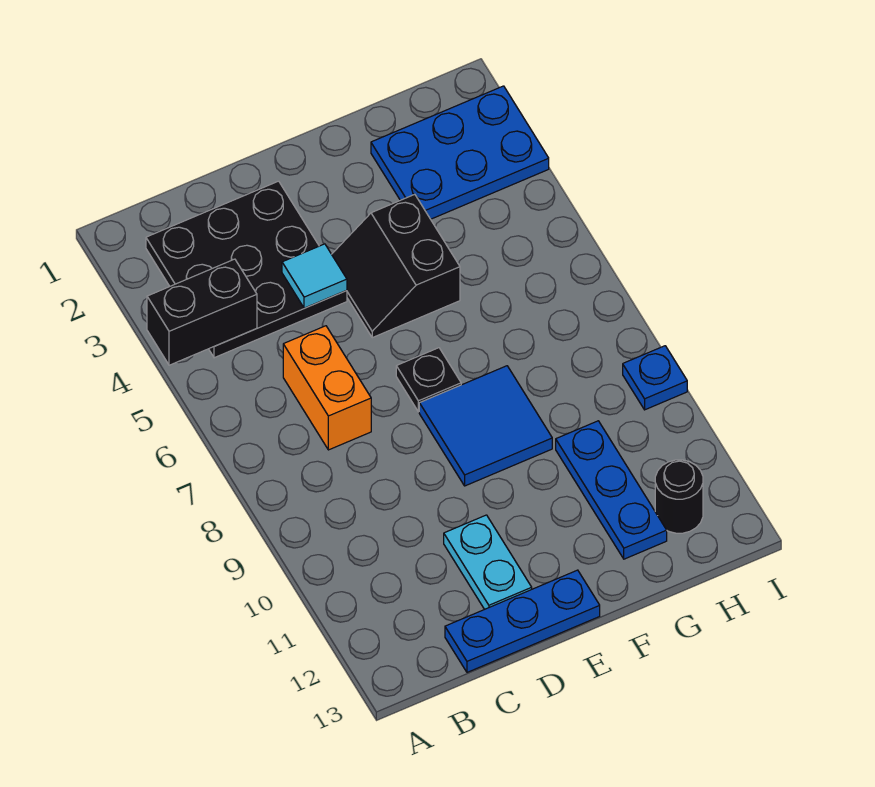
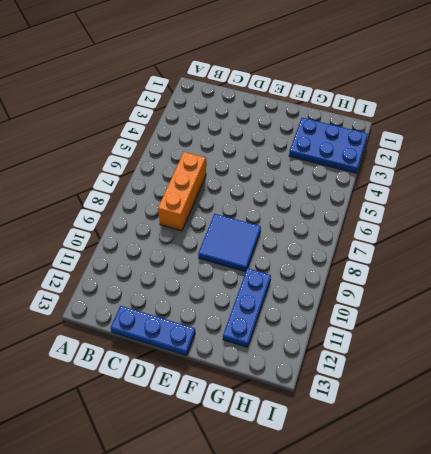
orange brick C6:C8 level 1 -> orange brick C6:C7 level 1
none -> black plate B2:D4 level 1
none -> cyan plate D11:D12 level 1
none -> black slope E4:F5 level 1 top F

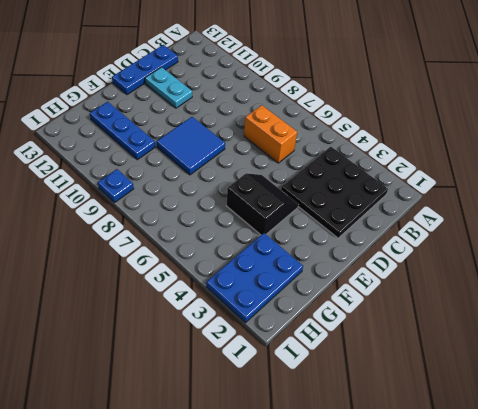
none -> black plate E7 level 1
none -> black round brick H12 level 1
none -> black brick A4:B4 level 2

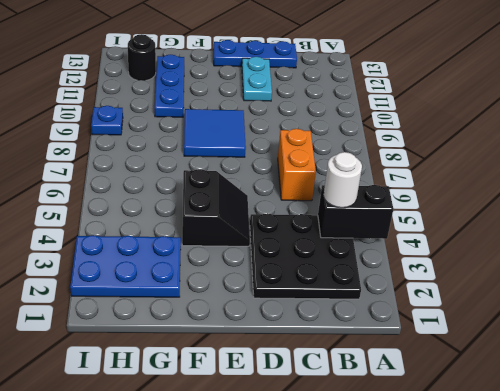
white round brick B4 level 3 -> none
none -> black plate E7 level 1
none -> cyan tile D4 level 2

